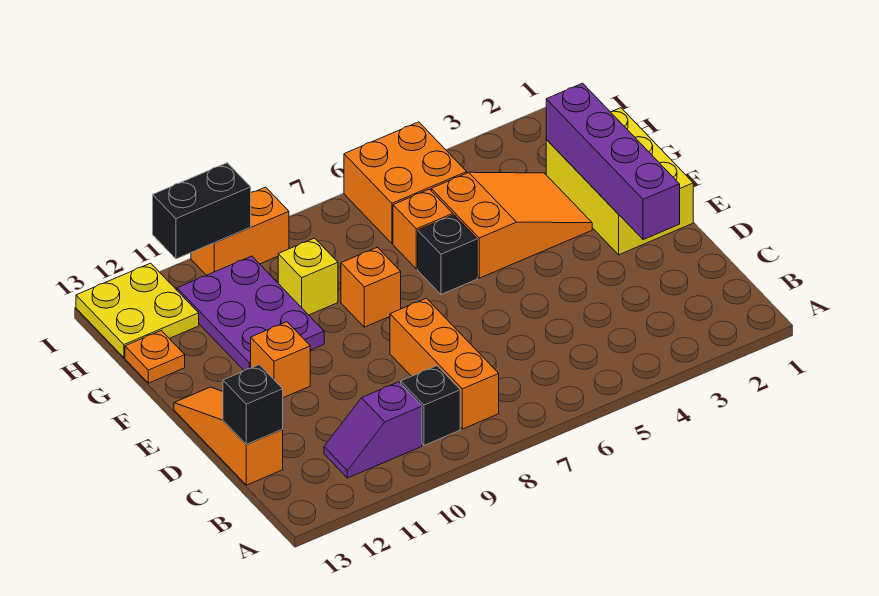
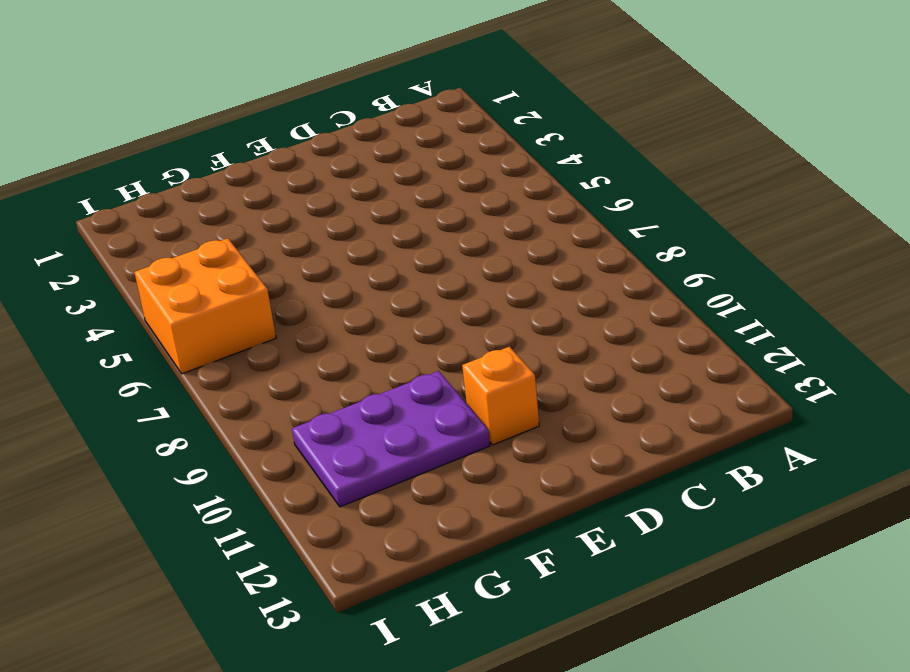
none -> orange brick B8:D8 level 1
none -> black brick B9 level 1
none -> purple slope B10:B11 level 1 top 10

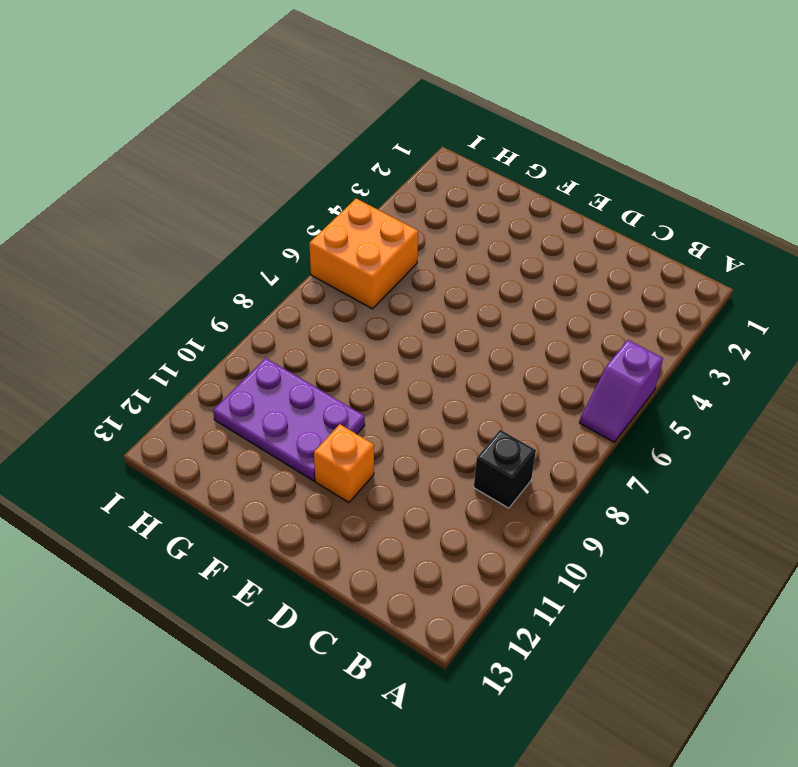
purple slope A5:A6 level 1 top 5 -> purple slope B10:B11 level 1 top 10
none -> orange brick B8:D8 level 1
none -> orange slope C13:E13 level 1 top C
none -> yellow brick E1:G2 level 1

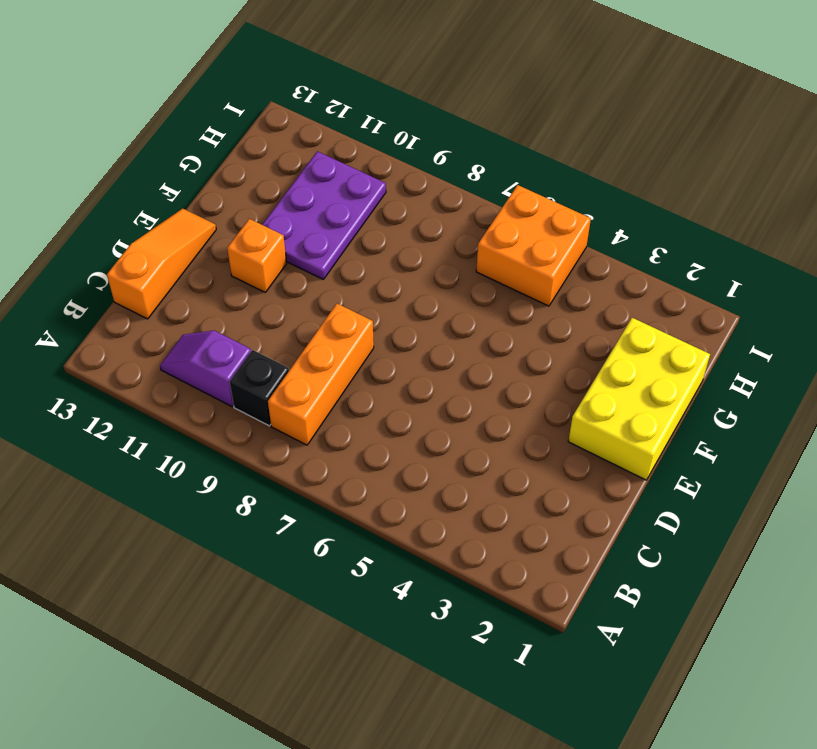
none -> orange slope F3:G5 level 1 top 5
none -> black brick F6 level 1
none -> orange brick F8 level 1

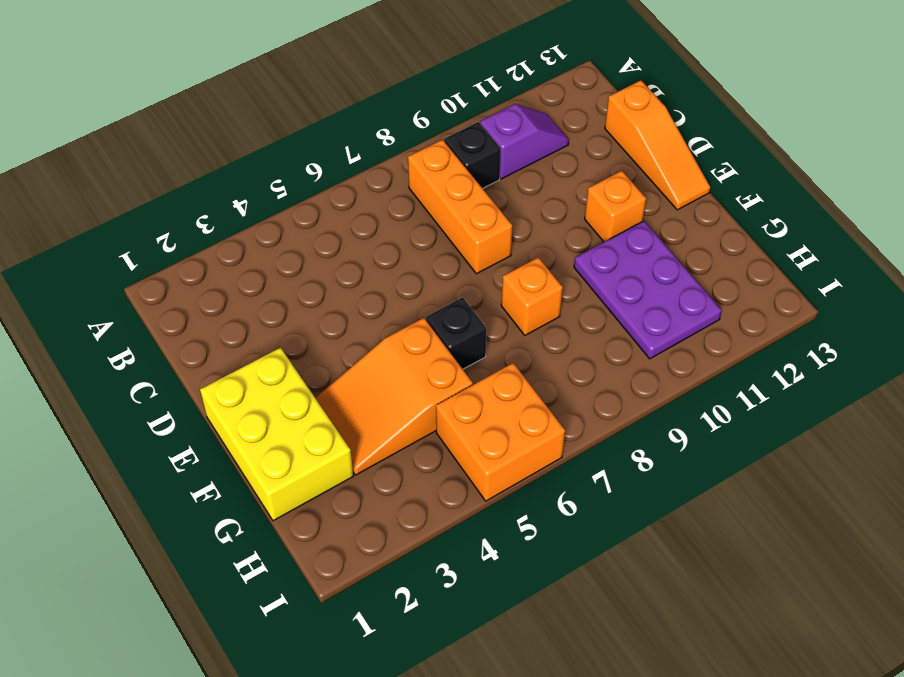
none -> orange brick G6 level 1
none -> yellow brick G9 level 1
none -> orange plate G13 level 1

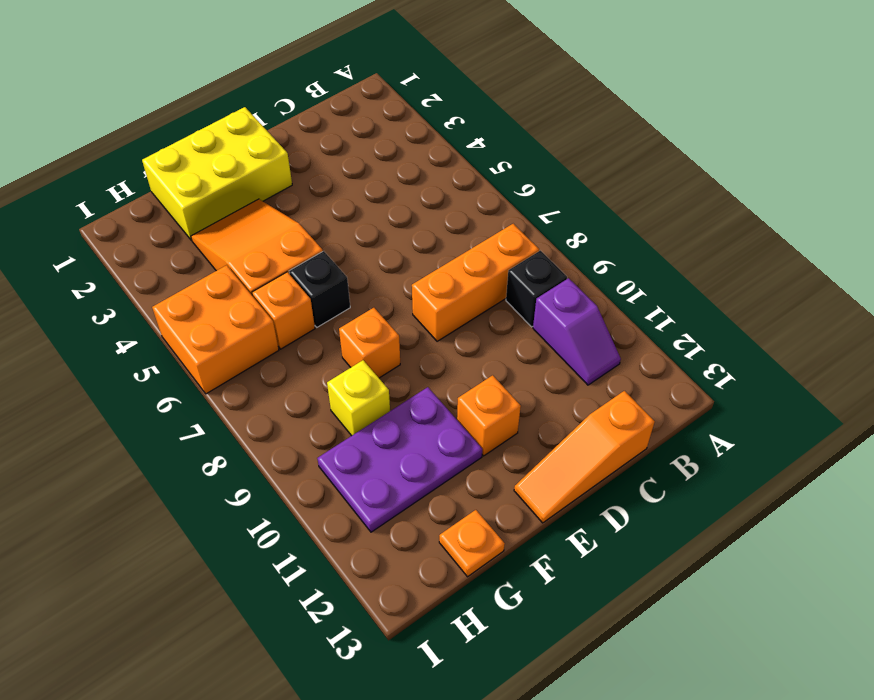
none -> yellow plate H12:I13 level 1
none -> orange brick I9:I10 level 1
none -> black brick C13 level 2

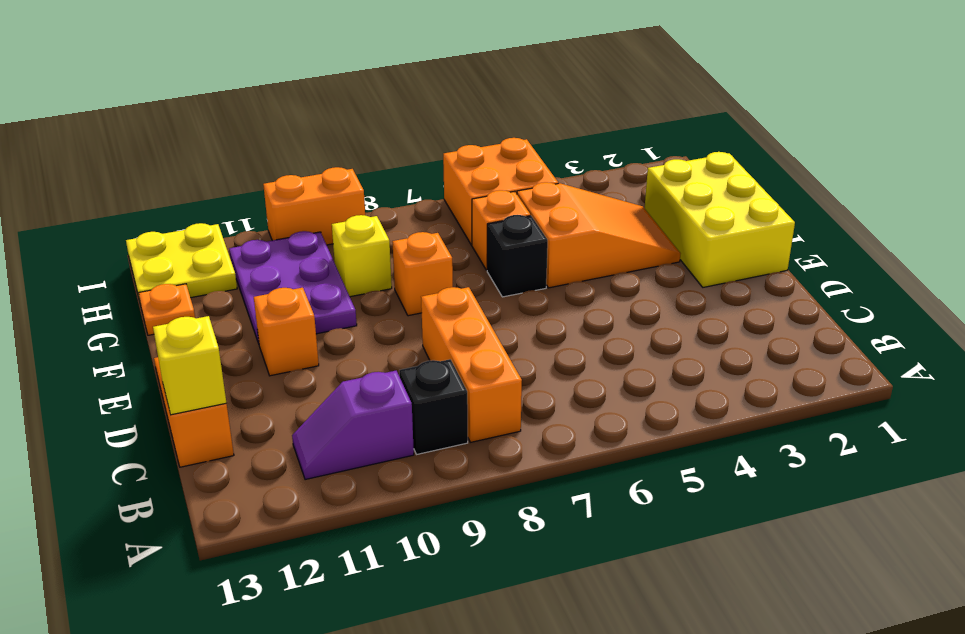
yellow brick C13 level 2 -> black brick C13 level 2
none -> purple brick D2:G2 level 2
none -> black brick I10:I11 level 2

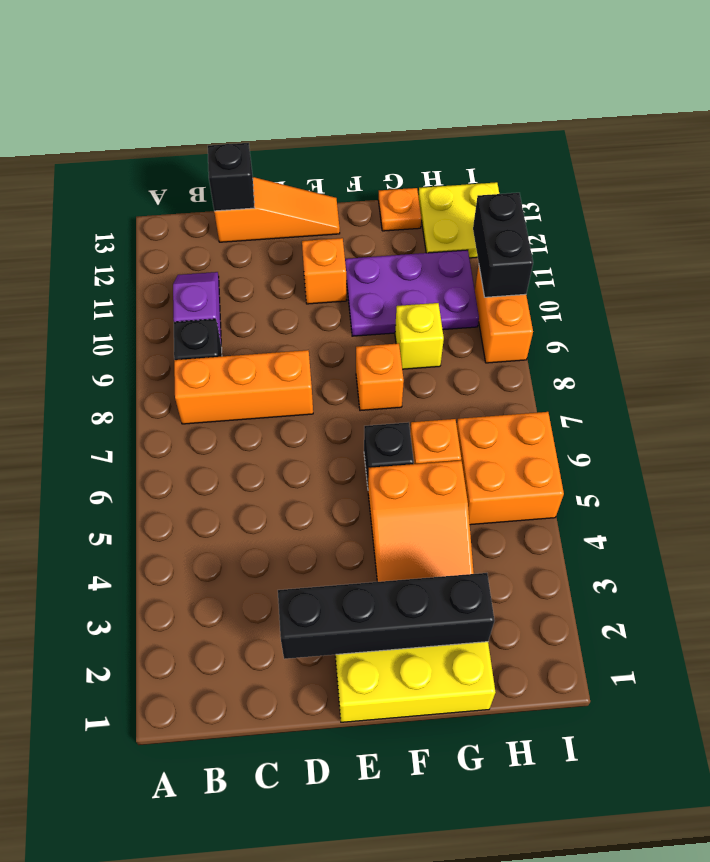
black brick D2:G2 level 2 -> purple brick D2:G2 level 2

